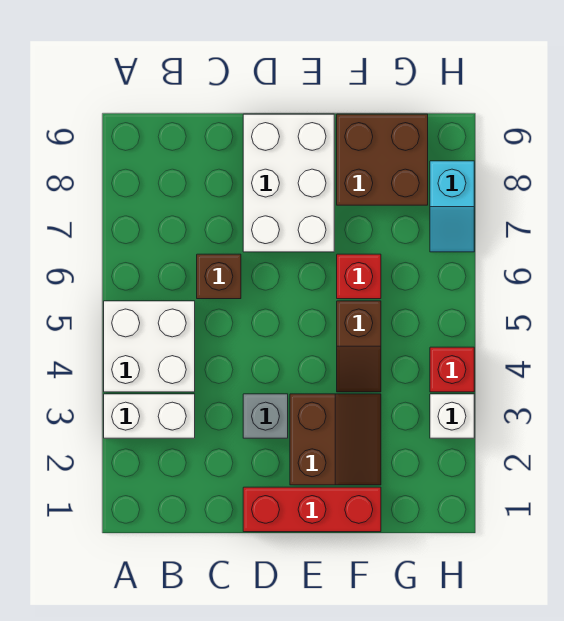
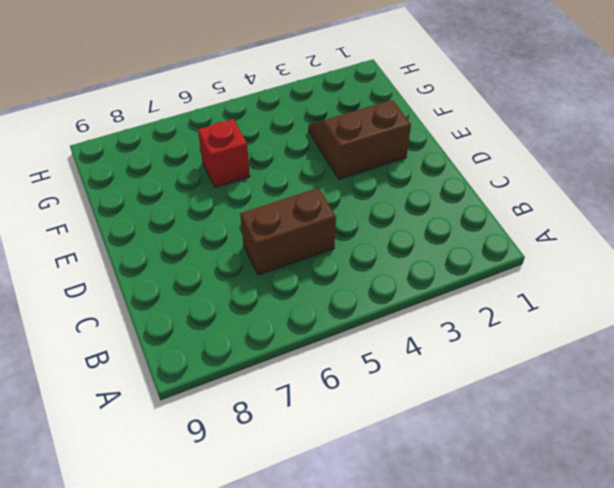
brown brick C5:C6 level 1 -> brown brick C6 level 1
none -> white brick A3:B3 level 1
none -> white brick A4:B5 level 1
none -> red brick D1:F1 level 1

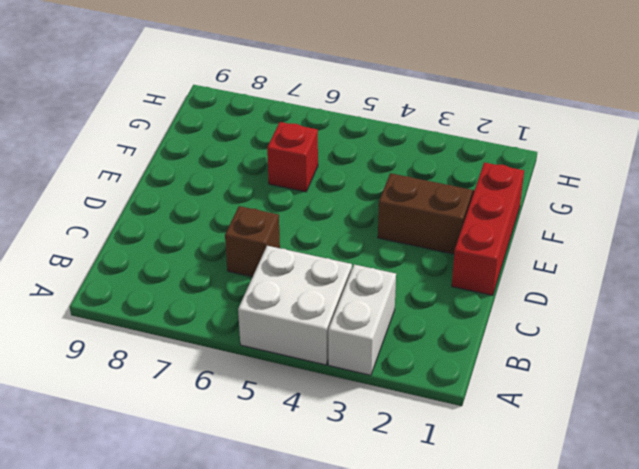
none -> grey brick D3 level 1
none -> white brick D7:E9 level 1
none -> brown slope F4:F5 level 1 top 5

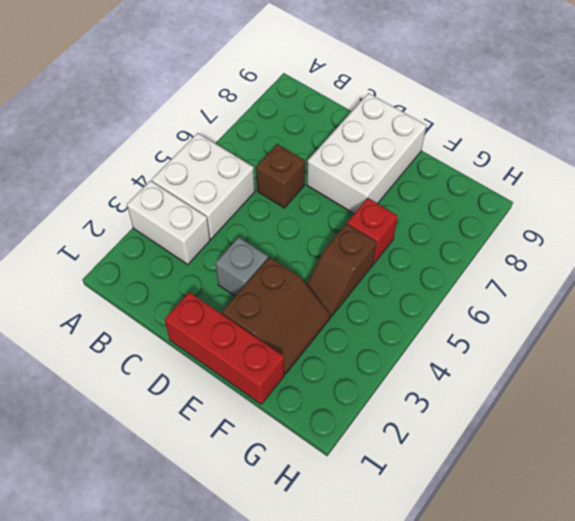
none -> brown brick F8:G9 level 1
none -> white brick H3 level 1
none -> red brick H4 level 1

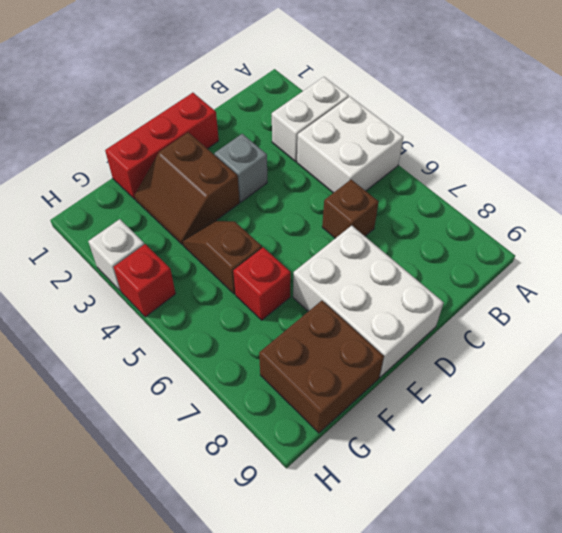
none -> cyan slope H7:H8 level 1 top 8

